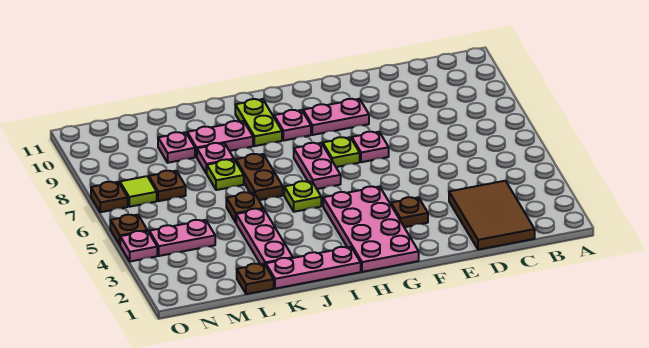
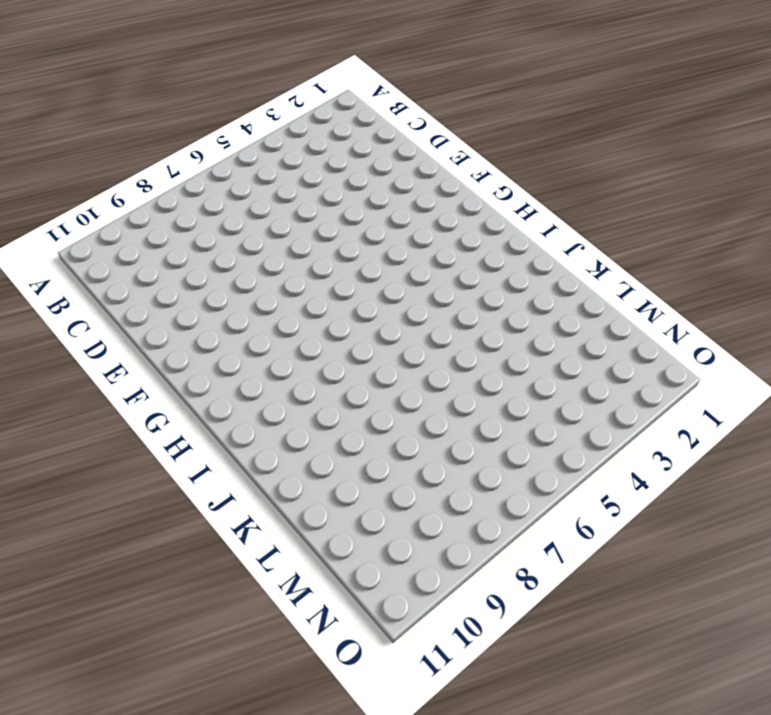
none -> brown tile C1:D3 level 1
none -> brown plate F3 level 1
none -> pink plate F7 level 1

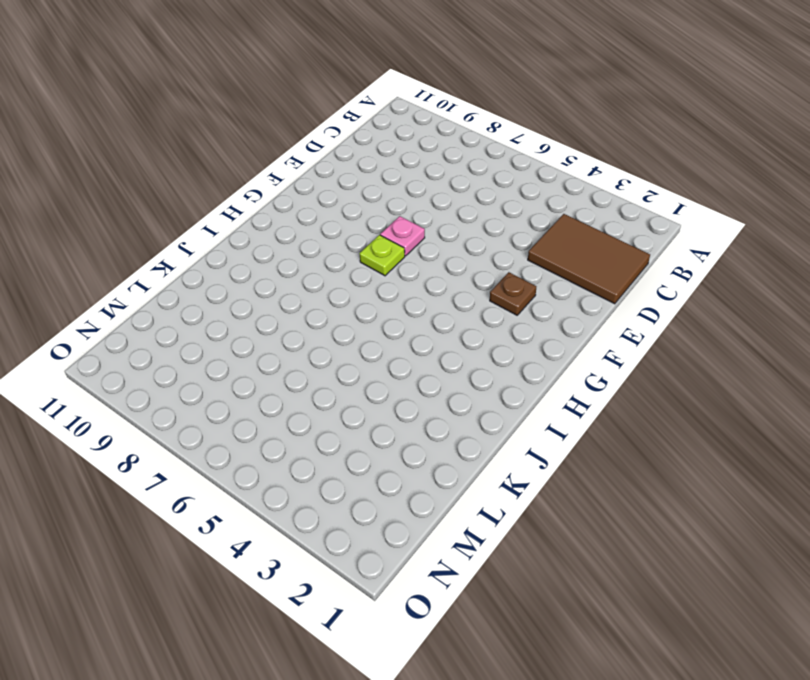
none -> pink plate F9:G9 level 1
none -> pink plate G1:H4 level 1
none -> pink plate H6:H7 level 1

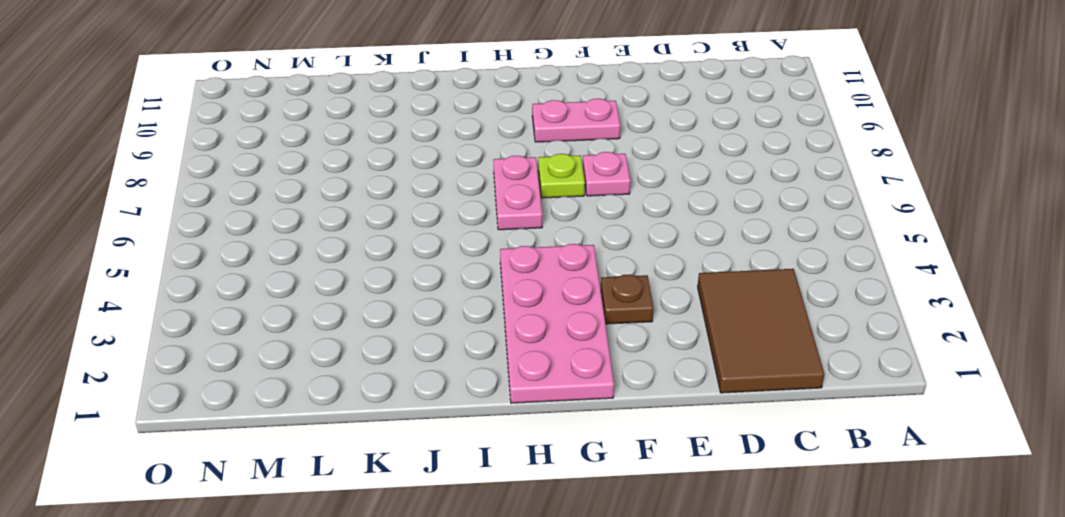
none -> pink plate H9 level 1
none -> pink plate I1:K1 level 1
none -> lime plate I5 level 1

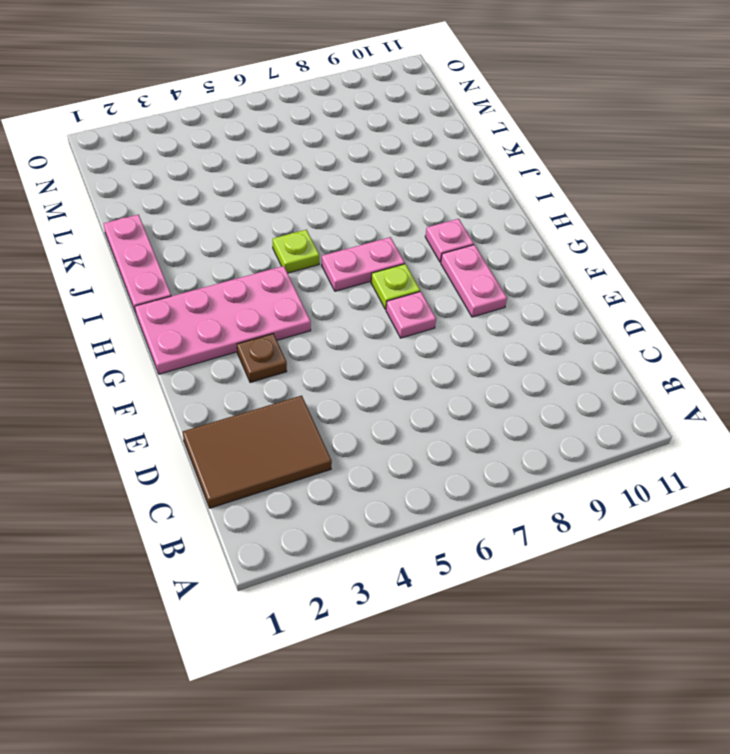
none -> lime plate I9:I10 level 1
none -> brown plate J6:J7 level 1
none -> pink plate J9:K9 level 1

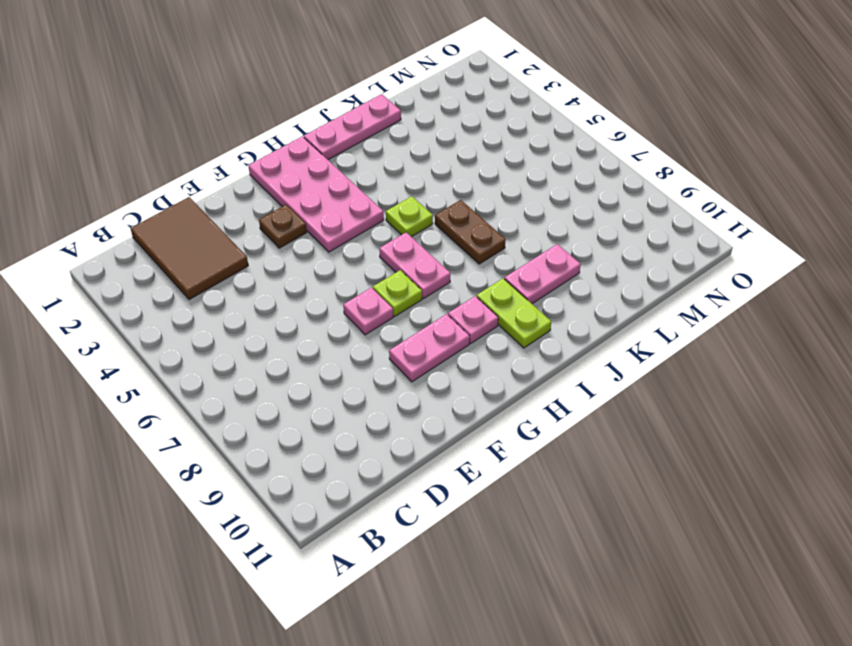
none -> pink plate K2:K4 level 1
none -> brown plate K5 level 1
none -> lime plate K7 level 1

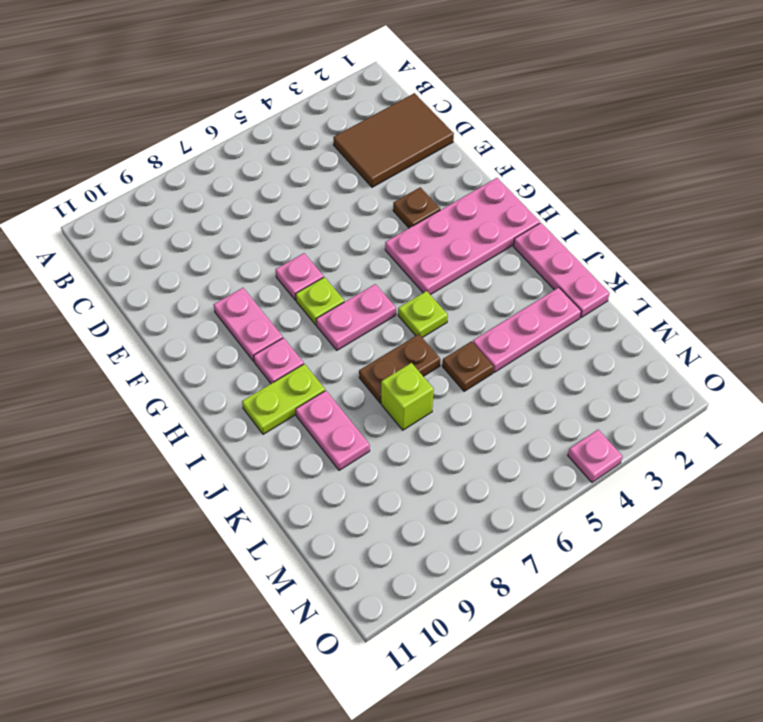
lime brick K7 level 1 -> lime plate K7 level 1
none -> pink plate K8 level 1
none -> brown plate L1 level 1
none -> pink plate L9 level 1

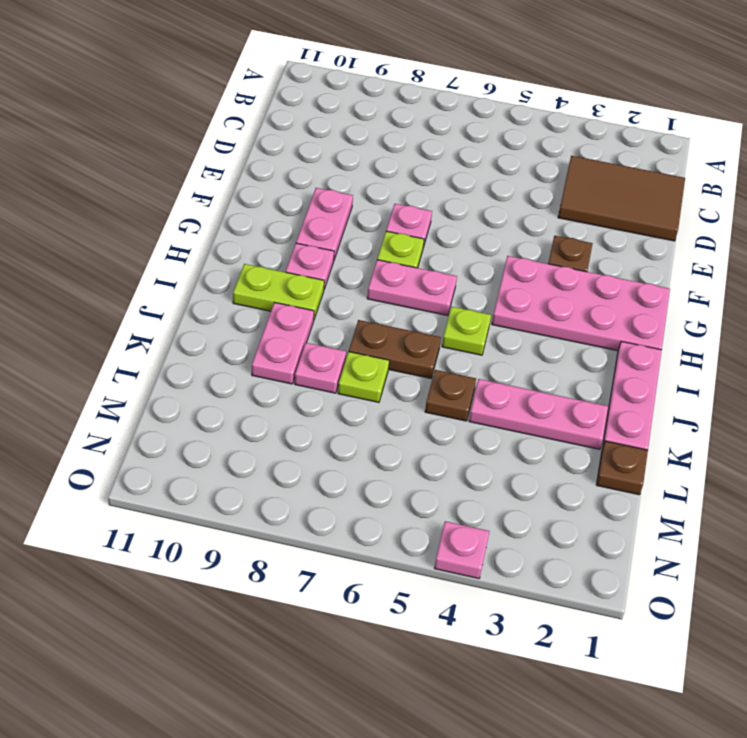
none -> pink plate L9 level 1
none -> pink plate M4:N4 level 1
none -> brown plate M7 level 1

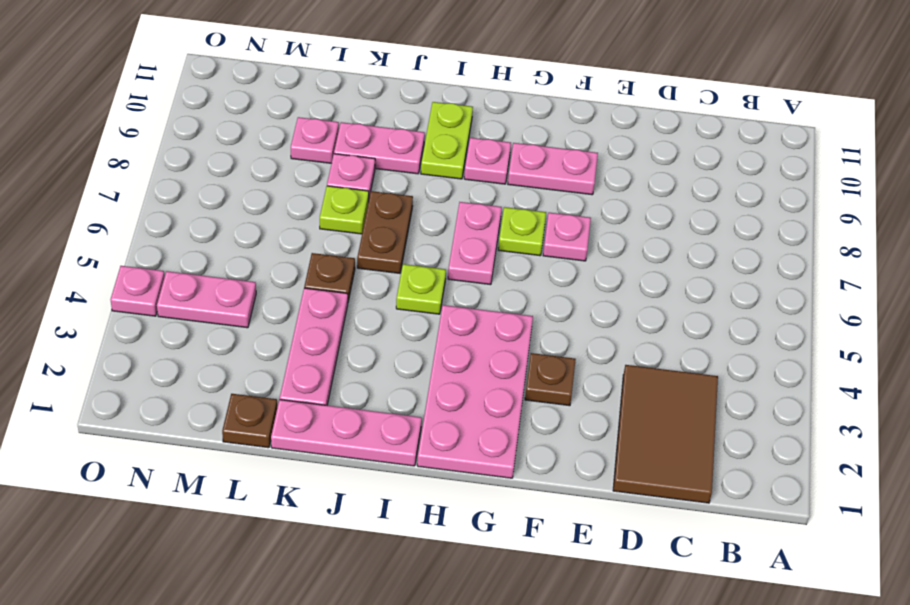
none -> brown plate M7 level 1
none -> lime tile N7 level 1
none -> brown plate O5 level 1

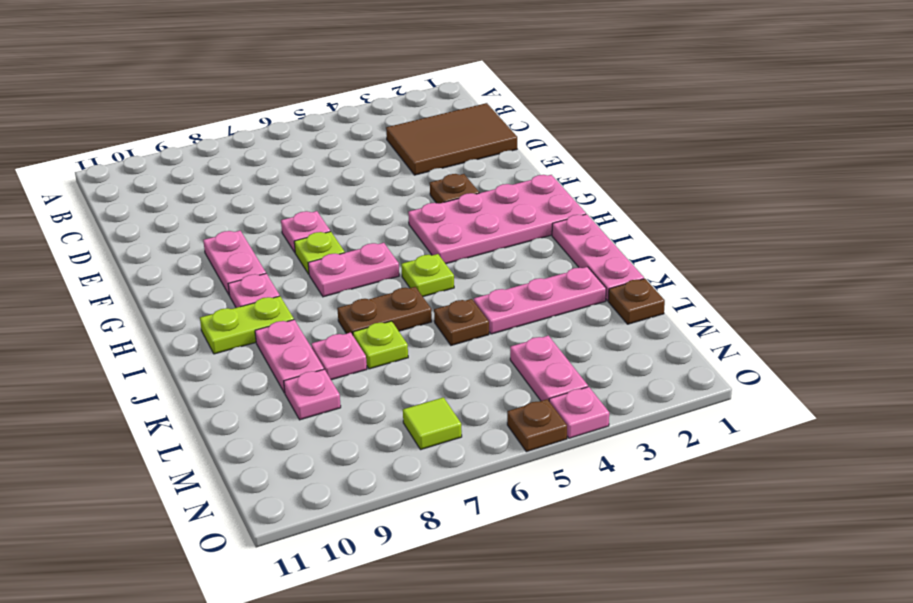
none -> brown plate M7 level 1
none -> brown plate O7 level 1

